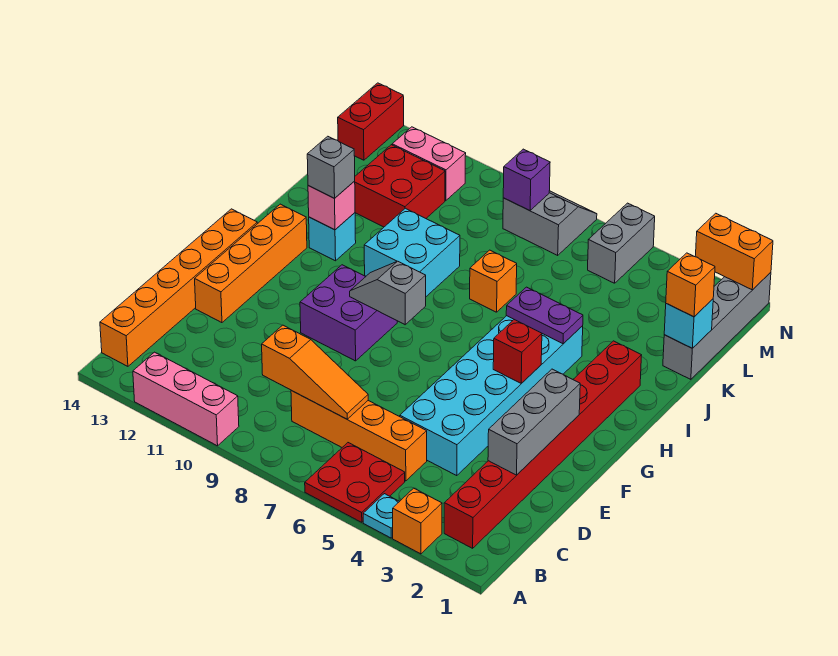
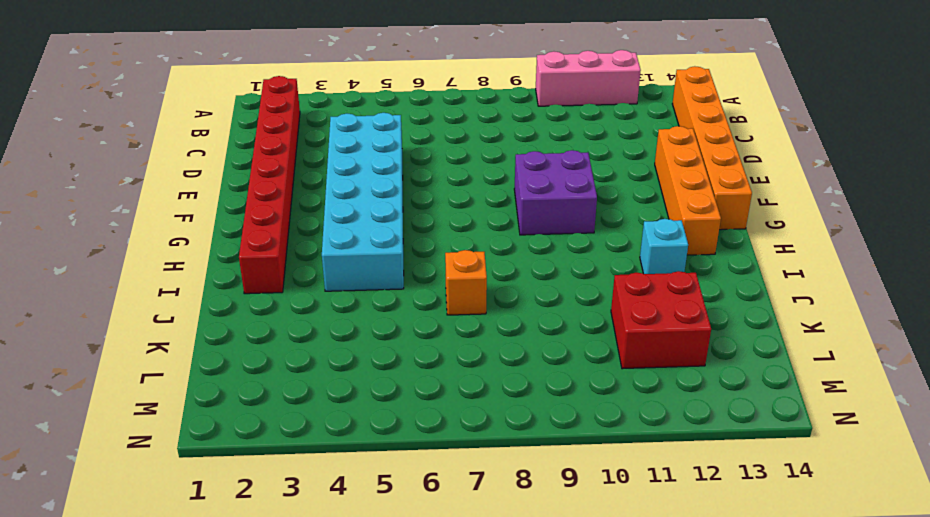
none -> orange brick A3 level 1
none -> cyan plate A4 level 1
none -> red plate A5:B6 level 1
none -> orange brick C5:C8 level 1

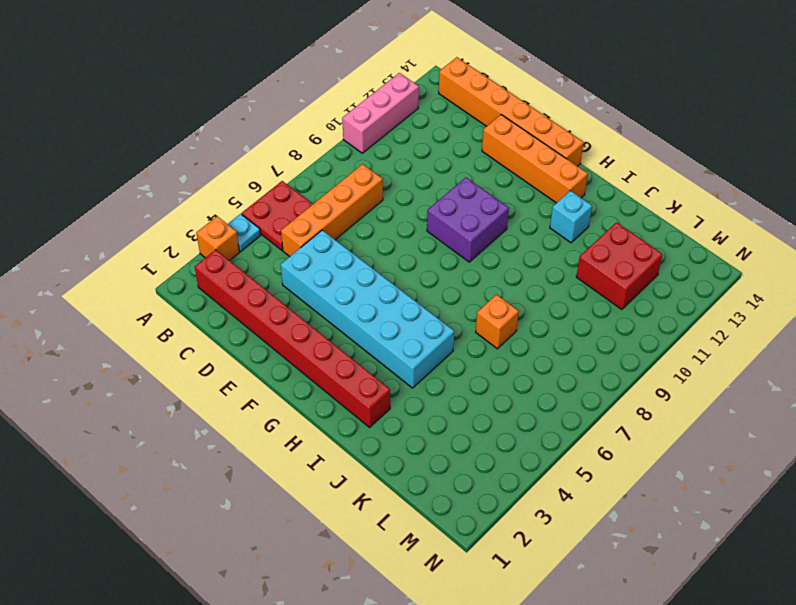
none -> cyan brick I9:J10 level 1
none -> grey brick K1:N1 level 1
none -> grey brick M5:N5 level 1
none -> grey slope M7:N8 level 1 top M

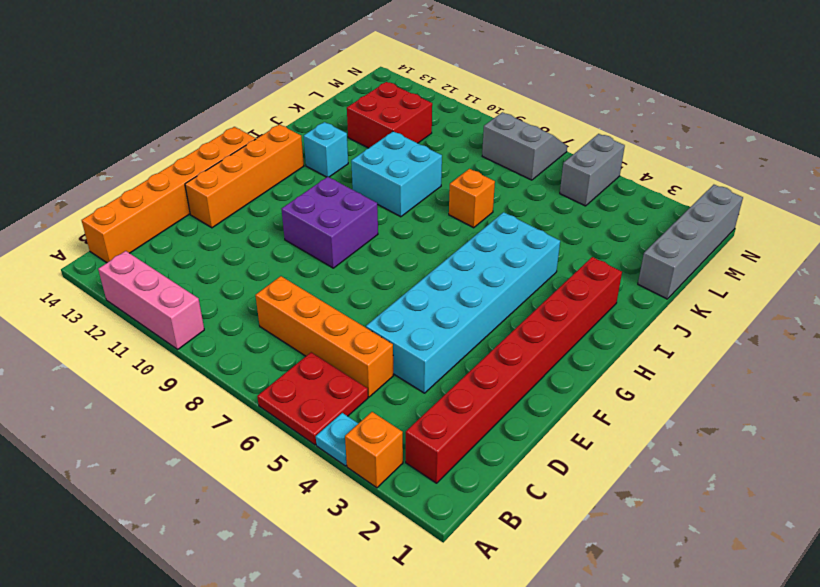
none -> pink brick M11:M12 level 1
none -> red brick M14:N14 level 1
none -> orange slope C7:C9 level 2 top 9
none -> grey brick D2:F2 level 2

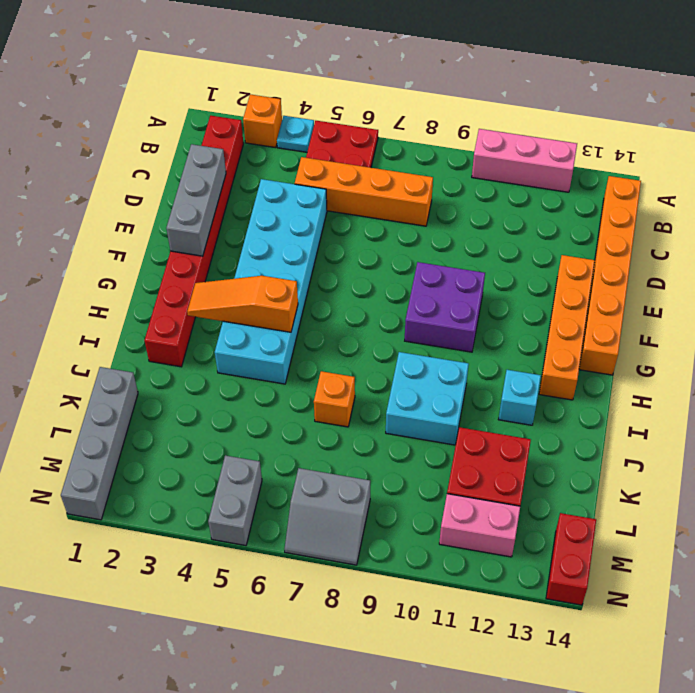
orange slope H3:H5 level 2 top 5 -> orange slope C7:C9 level 2 top 9
none -> red brick G4 level 2
none -> grey slope G8:G9 level 2 top 8
none -> purple plate I4:I5 level 2
none -> pink brick I12 level 2

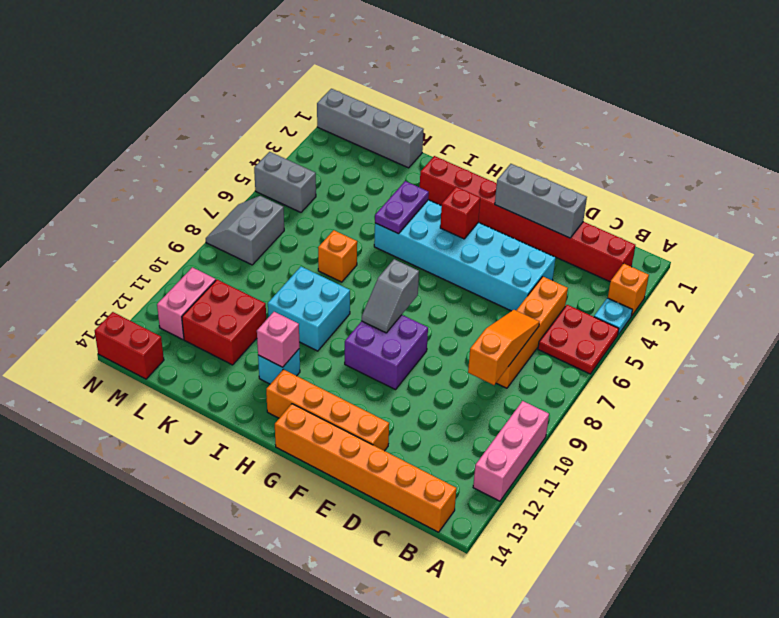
none -> cyan brick K1 level 2
none -> purple brick M8 level 2
none -> orange brick N1:N2 level 2
none -> grey brick I12 level 3

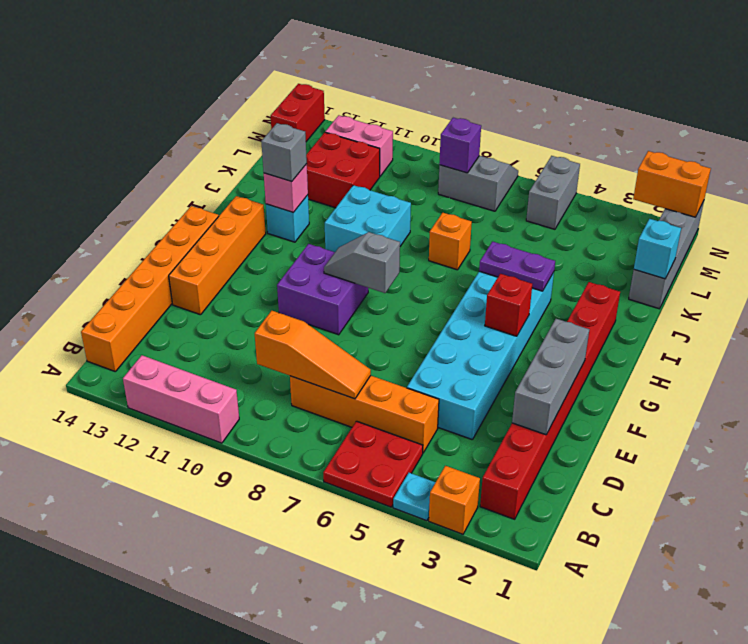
none -> orange brick K1 level 3

